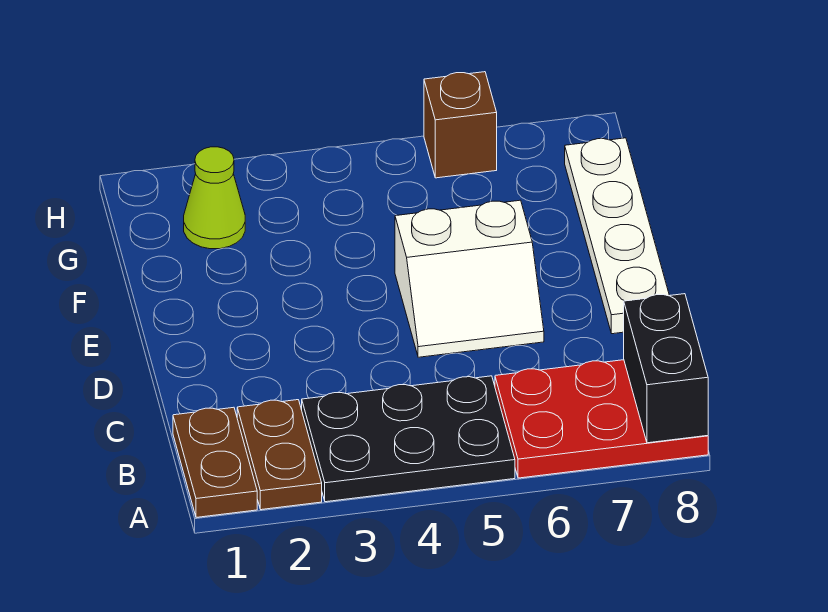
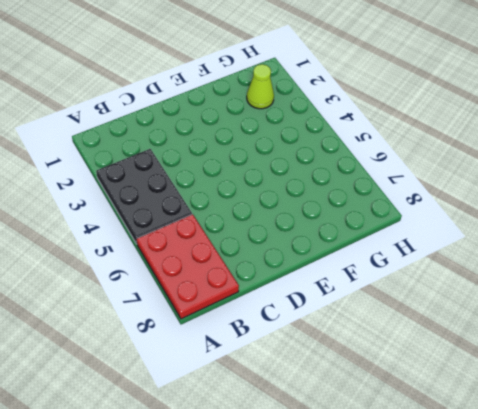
none -> brown plate A1:B1 level 1
none -> brown plate A2:B2 level 1

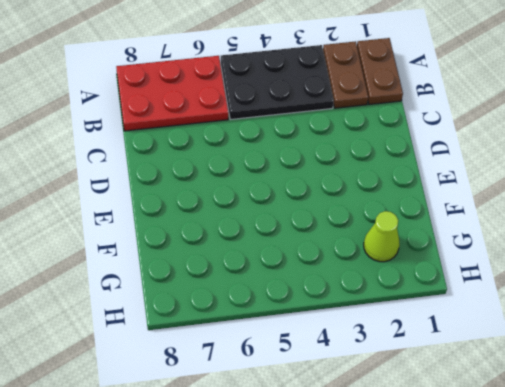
none -> white slope D5:E6 level 1 top E
none -> white plate D8:G8 level 1

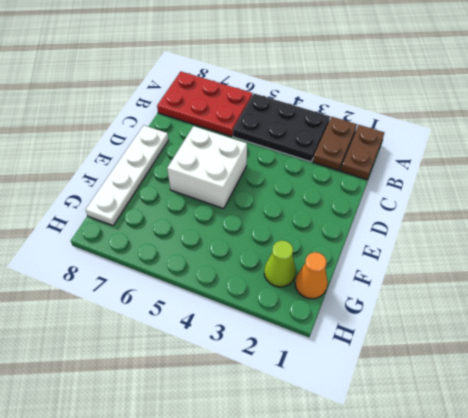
white brick D5:E6 level 1 -> white slope D5:E6 level 1 top E
orange cone G1 level 1 -> none
none -> brown brick H6 level 1
none -> black brick A8:B8 level 2

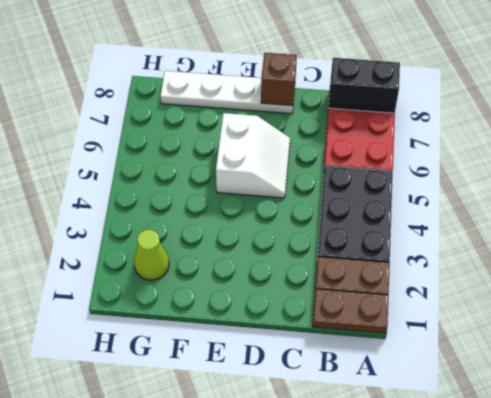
brown brick D8 level 2 -> brown brick H6 level 1

